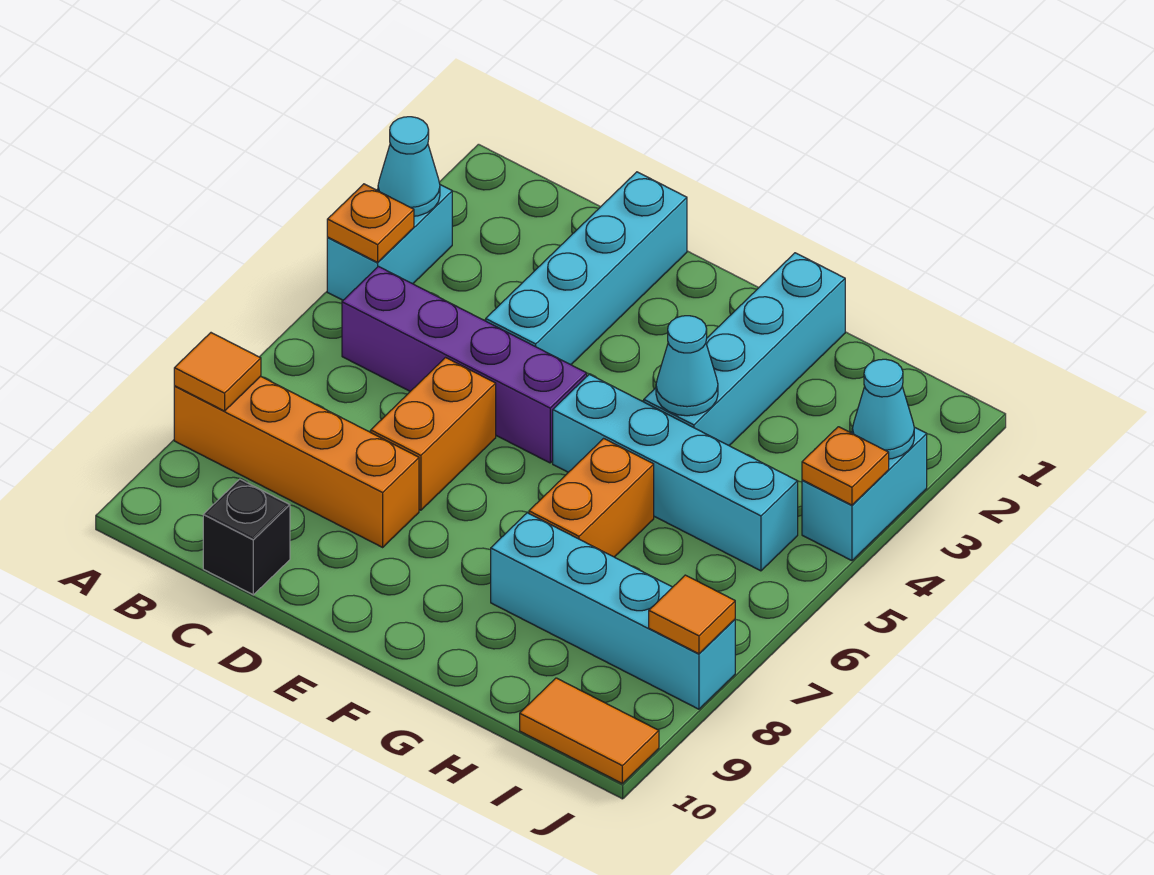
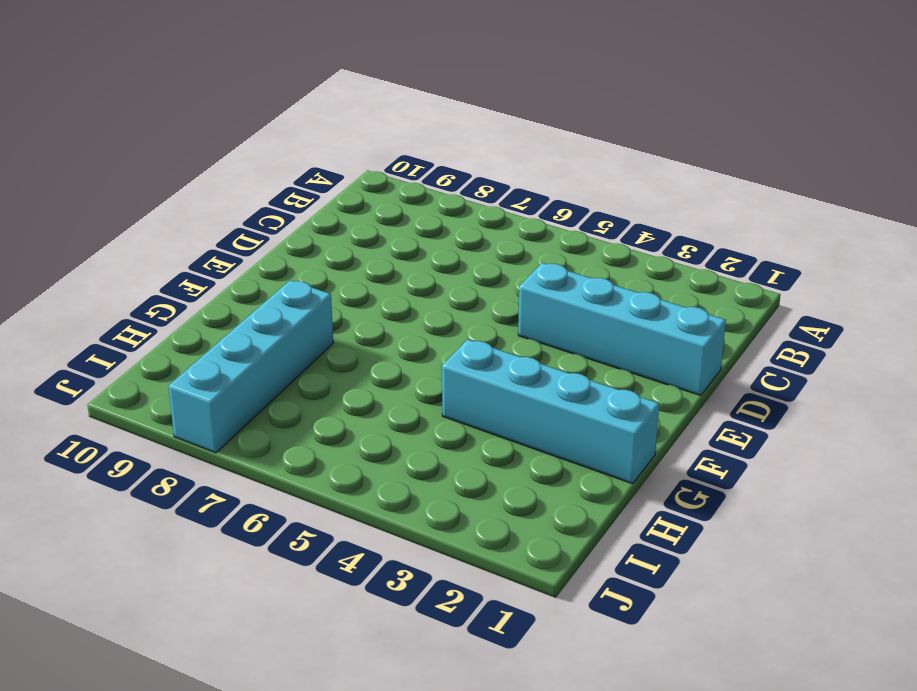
none -> cyan brick A3:A4 level 1
none -> orange brick A8:D8 level 1
none -> purple brick B5:E5 level 1

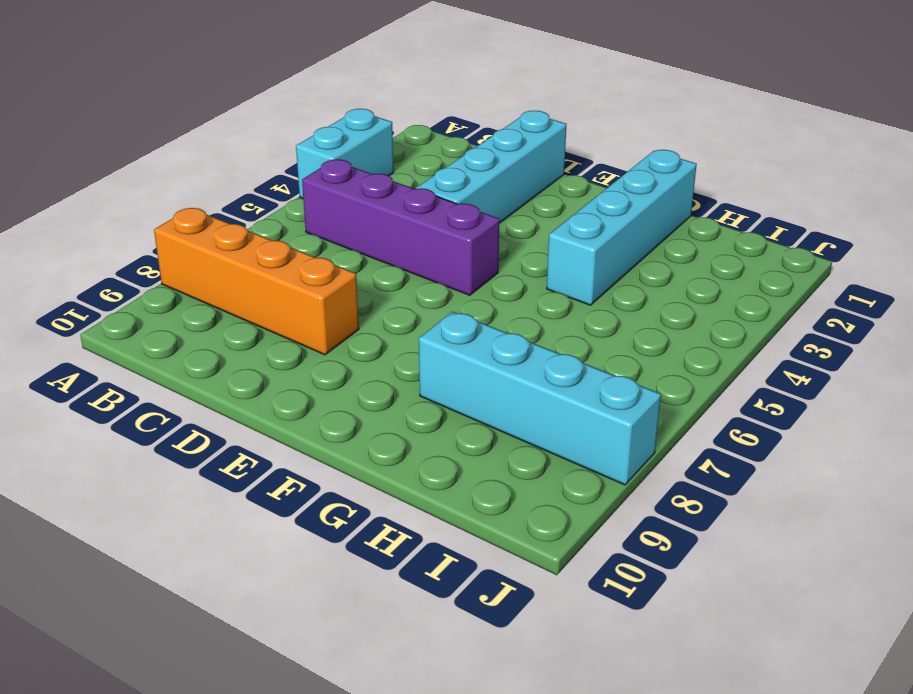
none -> black brick C10 level 1
none -> orange brick D6:D7 level 1
none -> cyan brick F5:I5 level 1

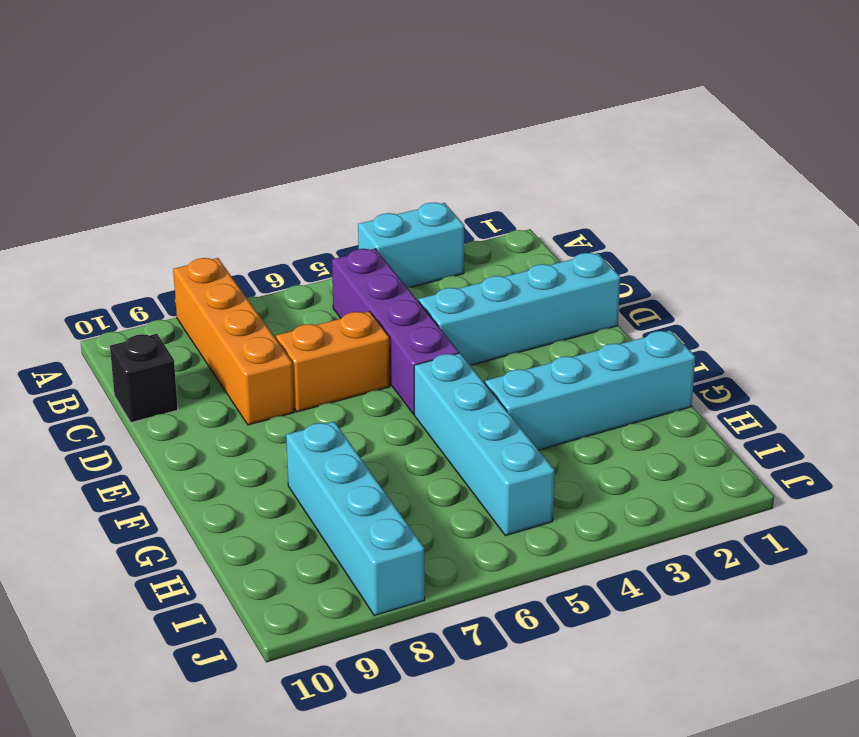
none -> orange brick G6:G7 level 1
none -> orange tile I10:J10 level 1
none -> cyan brick J3:J4 level 1

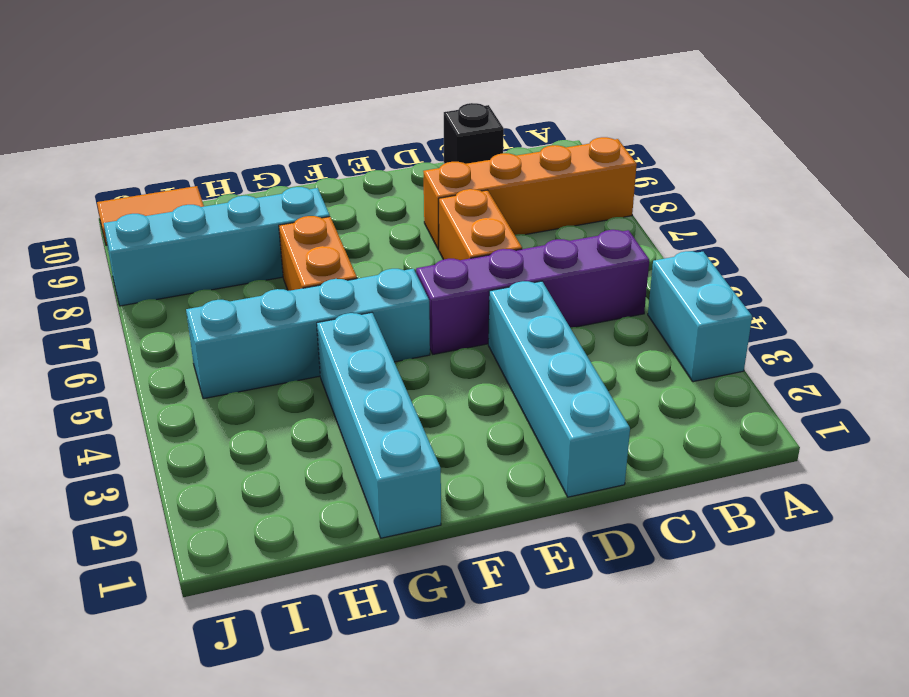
none -> cyan brick J3:J4 level 1
none -> cyan cone A3 level 2
none -> orange plate A4 level 2

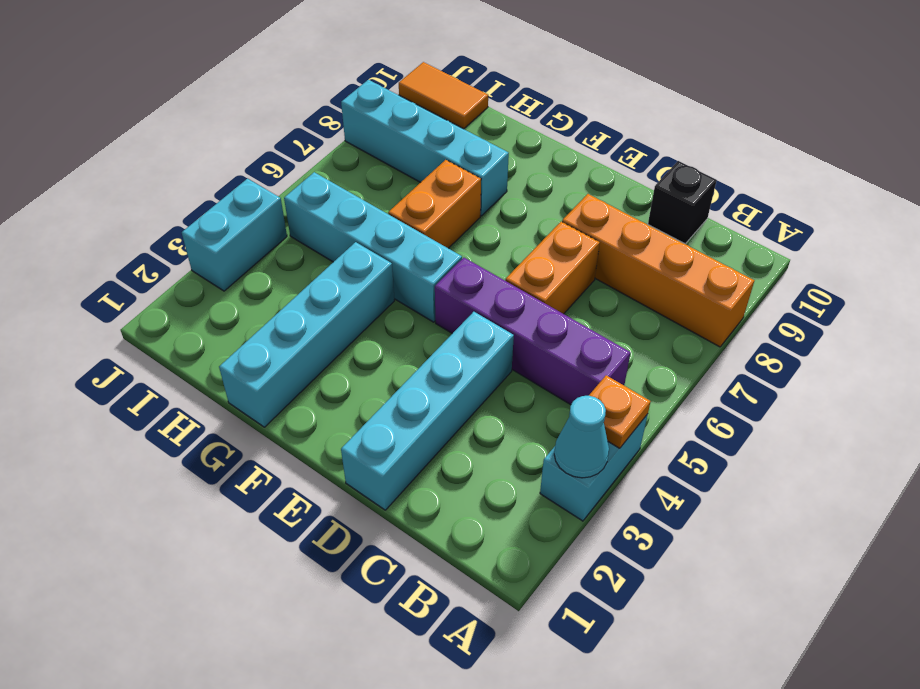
none -> orange tile A8 level 2
none -> cyan cone G4 level 2
none -> cyan cone J3 level 2

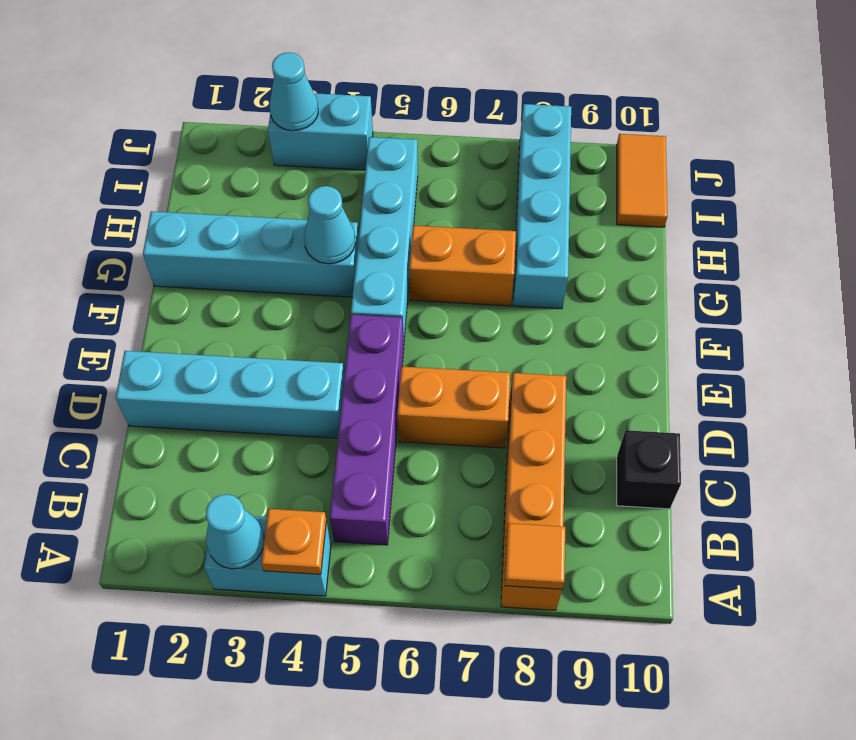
none -> orange plate J4 level 2
none -> orange tile J8 level 2

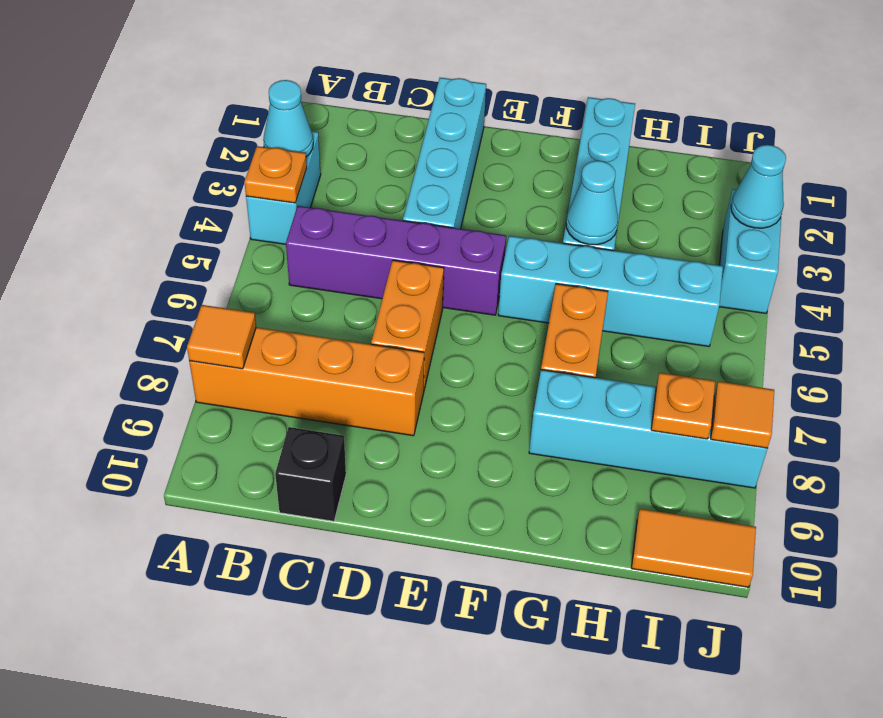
orange plate I8 level 2 -> orange plate J4 level 2

